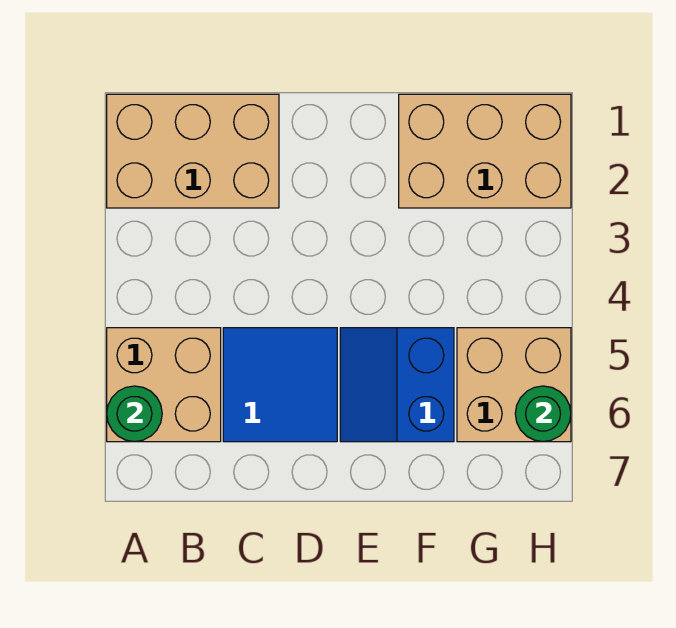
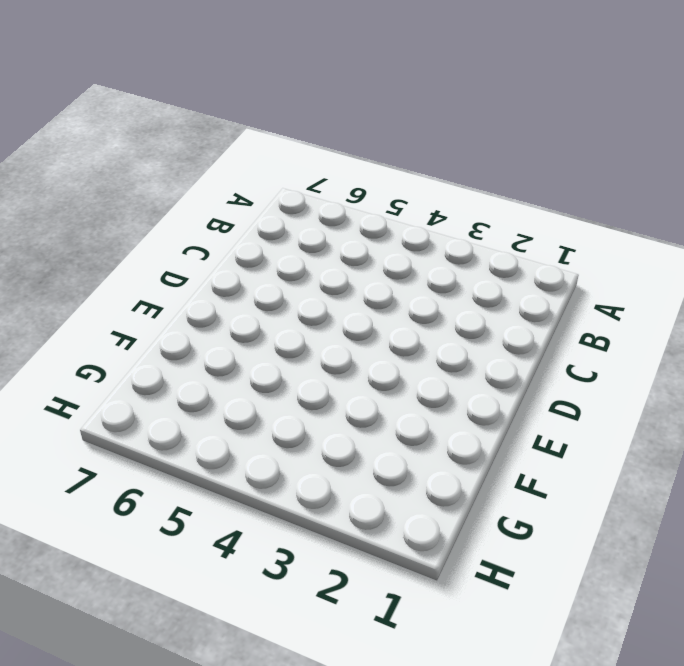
none -> tan brick A1:C2 level 1
none -> tan brick A5:B6 level 1

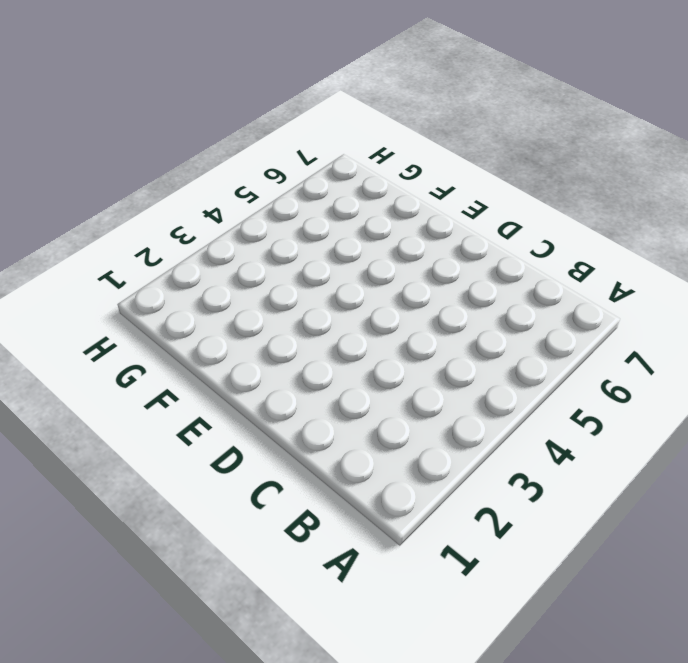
none -> tan brick A1:C2 level 1
none -> tan brick A5:B6 level 1

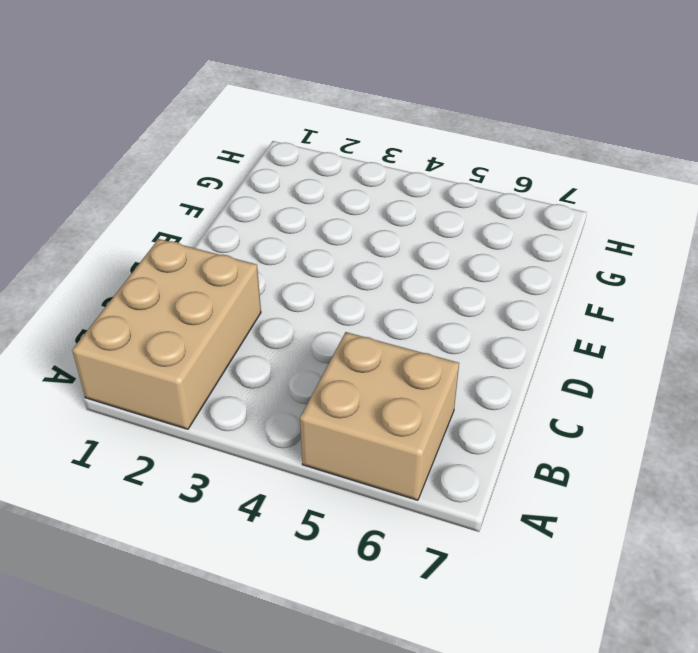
none -> blue tile C5:D6 level 1
none -> blue slope E5:F6 level 1 top F

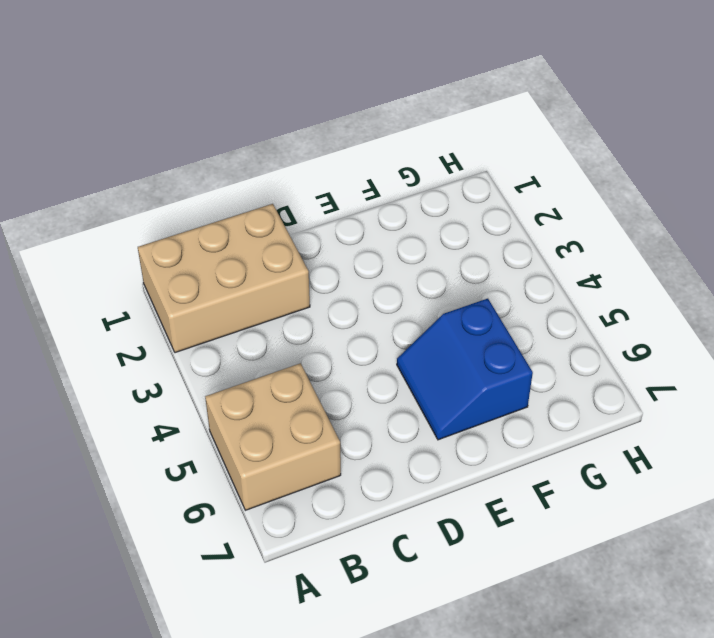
none -> blue tile C5:D6 level 1
none -> tan brick F1:H2 level 1

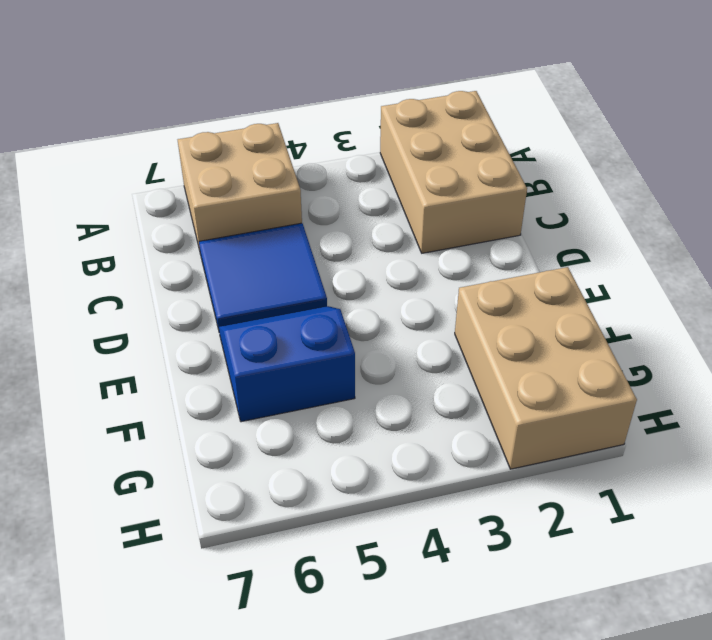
none -> tan brick G5:H6 level 1
none -> green round brick A6 level 2

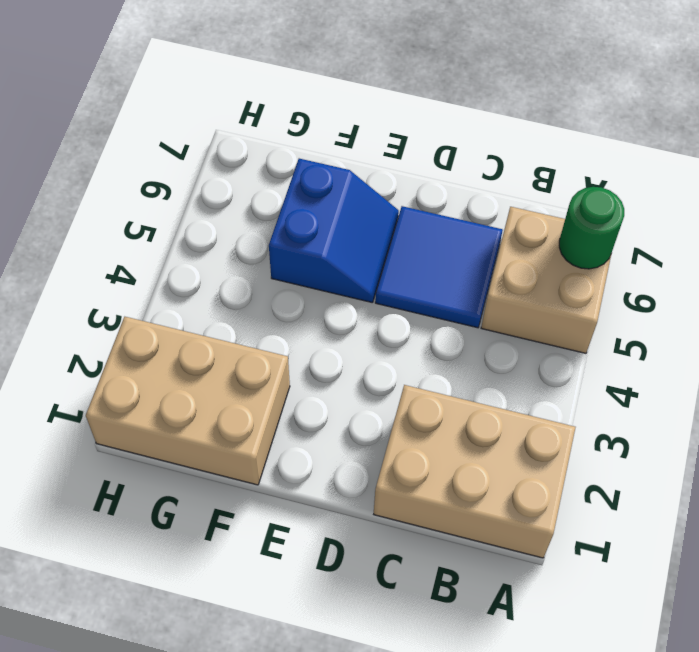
none -> tan brick G5:H6 level 1
none -> green round brick H6 level 2

